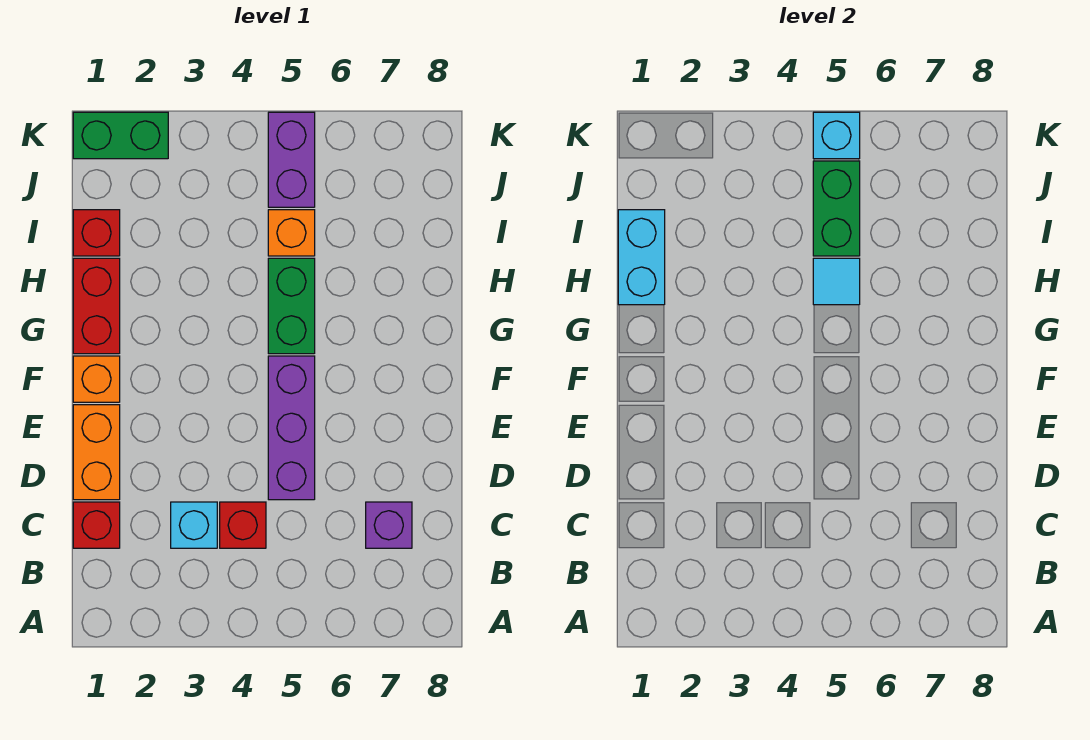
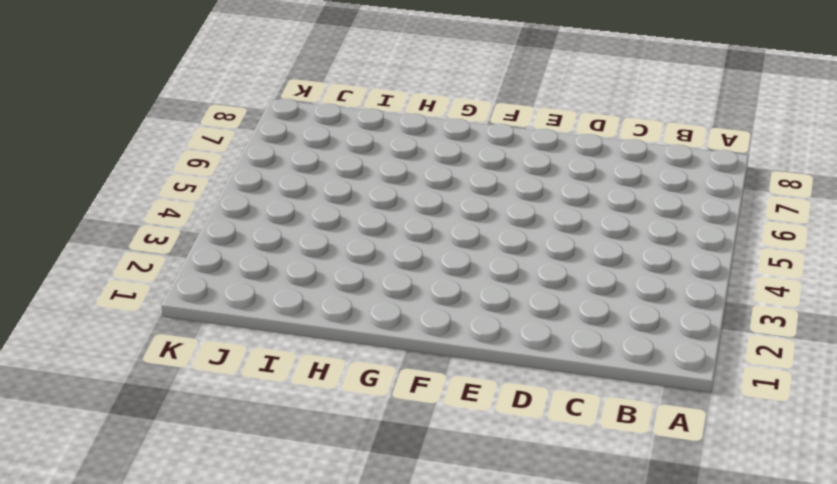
none -> red brick C1 level 1
none -> cyan brick C3 level 1
none -> red brick C4 level 1

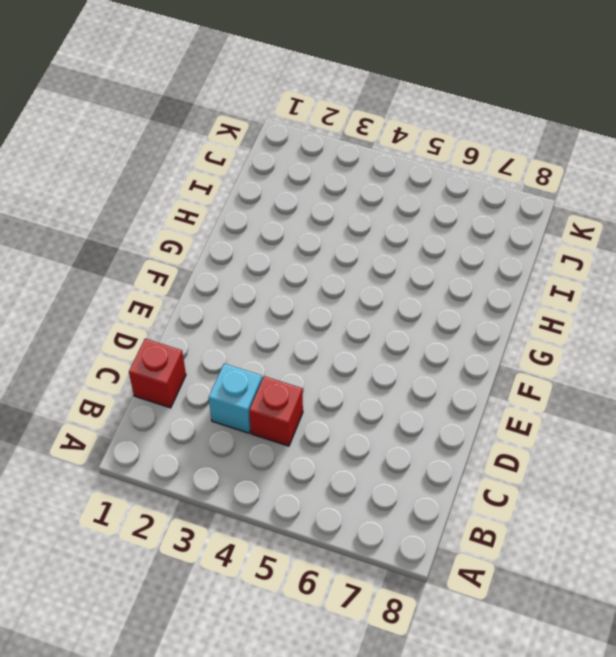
none -> purple brick C7 level 1
none -> orange brick D1:E1 level 1
none -> purple brick D5:F5 level 1

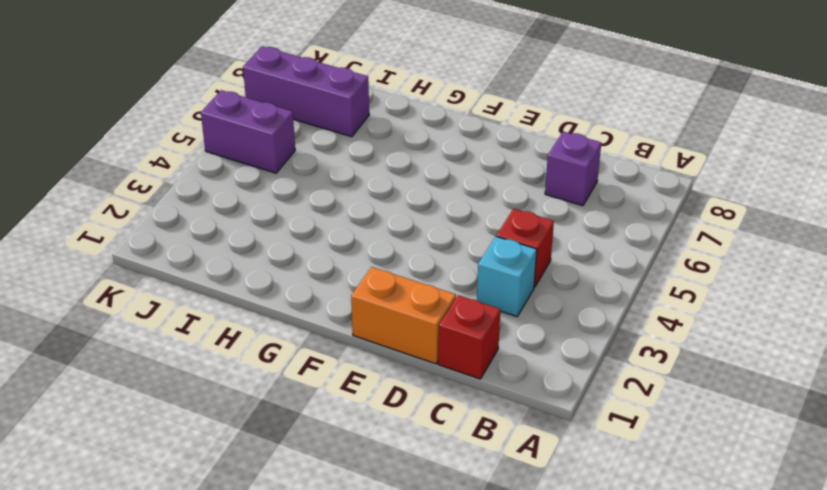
purple brick I7:K7 level 1 -> purple brick D5:F5 level 1
none -> orange brick F1 level 1
none -> red brick G1:H1 level 1
none -> green brick G5:H5 level 1

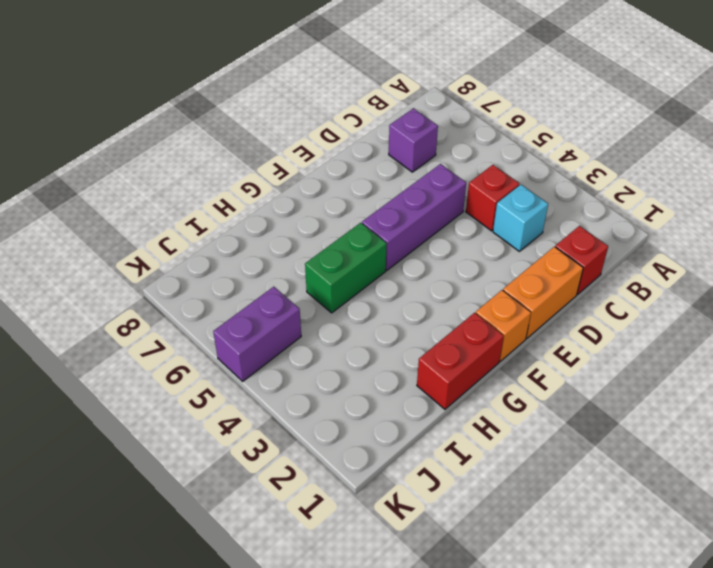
none -> red brick I1 level 1
none -> orange brick I5 level 1
none -> green brick K1:K2 level 1

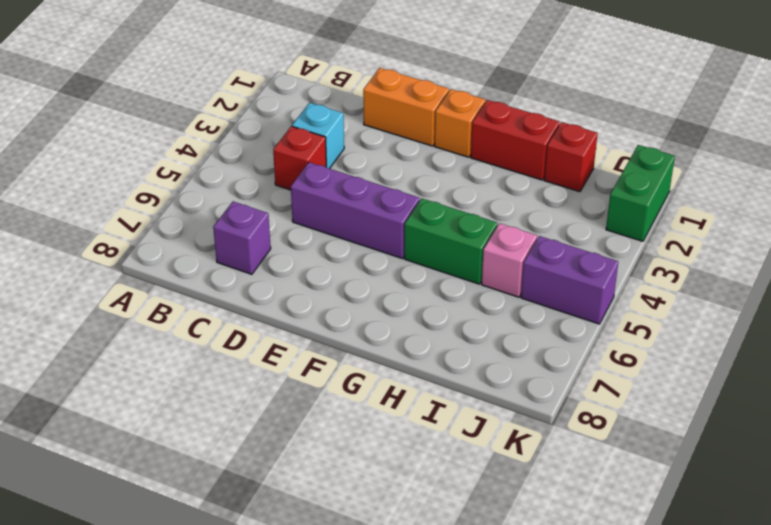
pink brick I5 level 1 -> orange brick I5 level 1
none -> red brick C1 level 1
none -> cyan brick H1:I1 level 2
none -> cyan tile H5 level 2

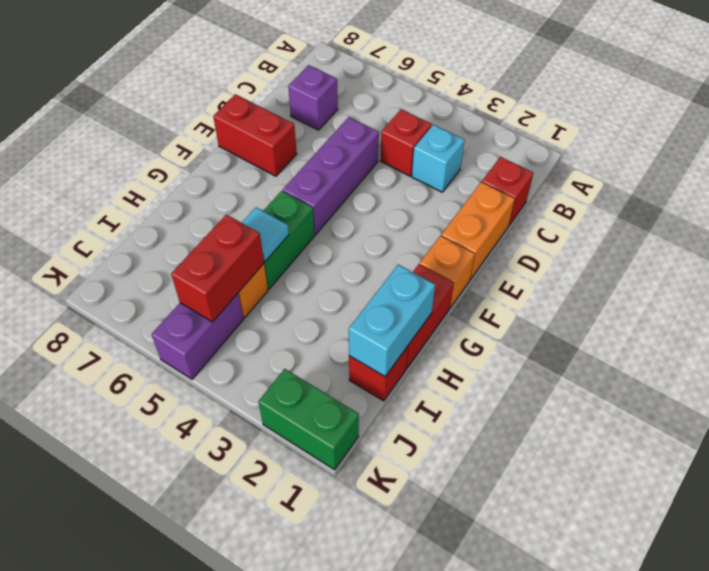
red brick E7:E8 level 1 -> none
red brick I5:J5 level 2 -> green brick I5:J5 level 2
none -> cyan brick K5 level 2

